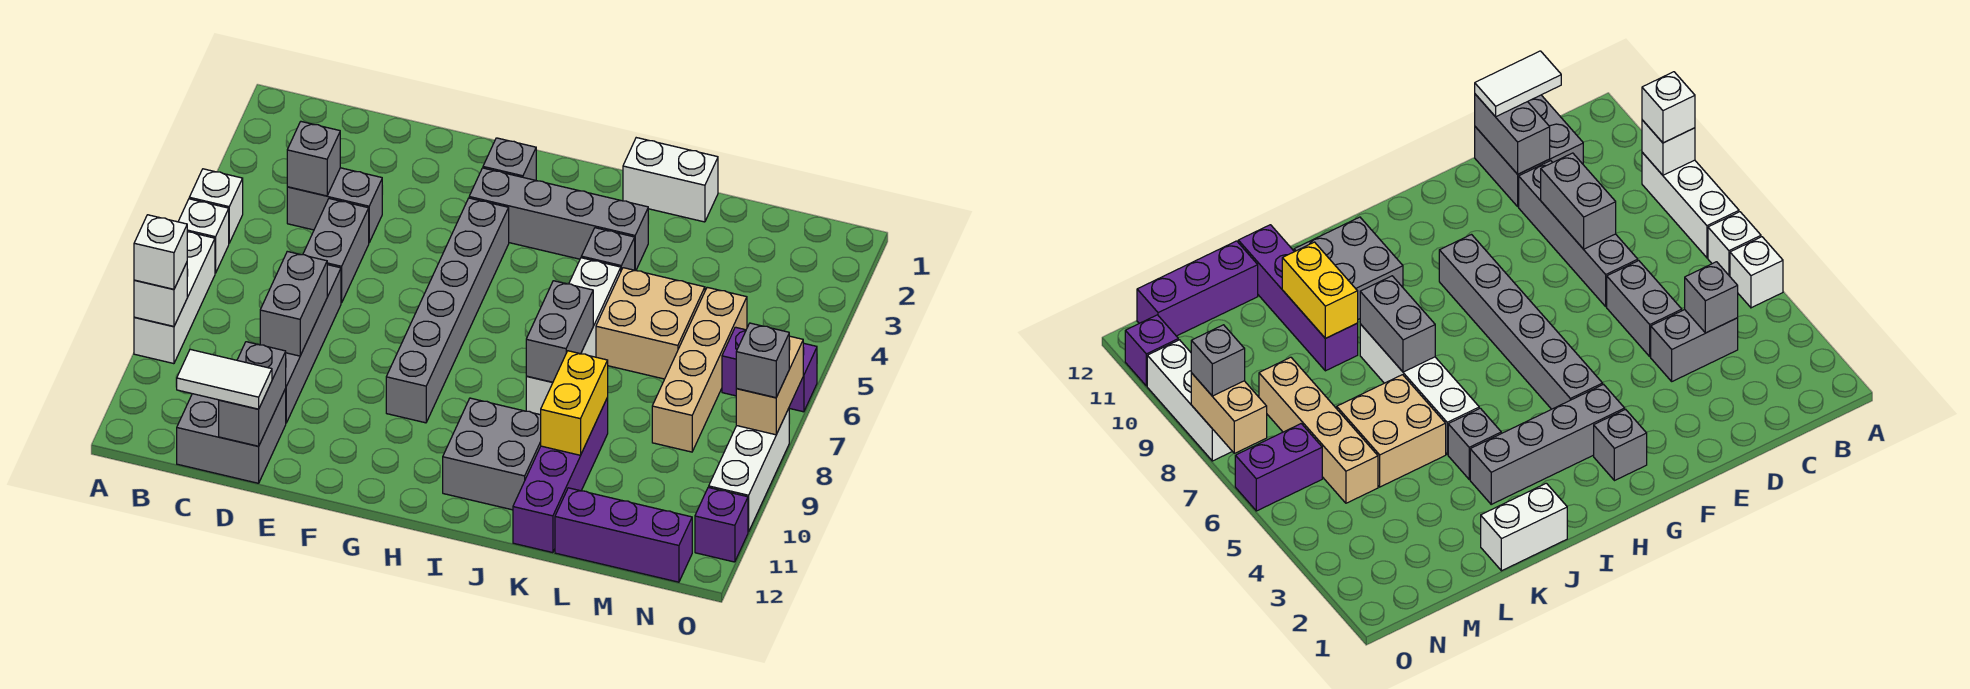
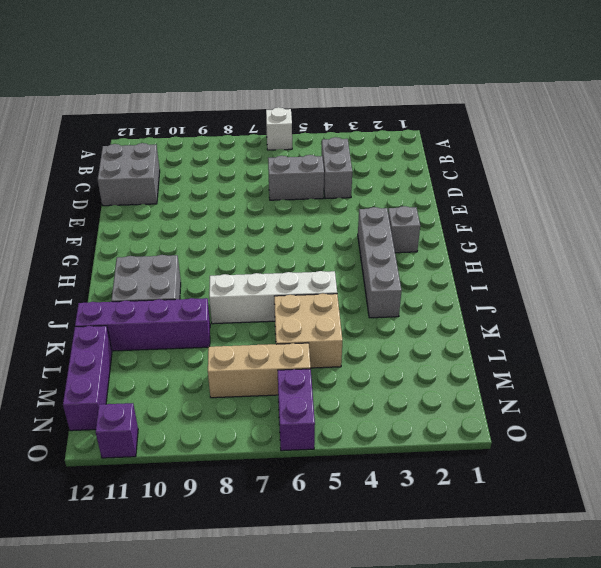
tan brick M6:M8 level 1 -> tan brick M5:M8 level 1
none -> white brick A5 level 1
none -> white brick A7:A9 level 1
none -> grey brick D7:D10 level 1
none -> grey brick G4:G9 level 1

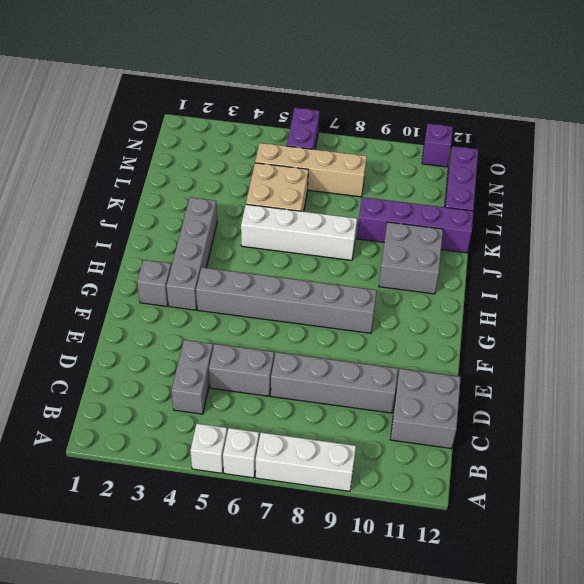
none -> white brick J1:K1 level 1
none -> grey brick J4 level 1
none -> white brick O8:O10 level 1
none -> white brick A9 level 2

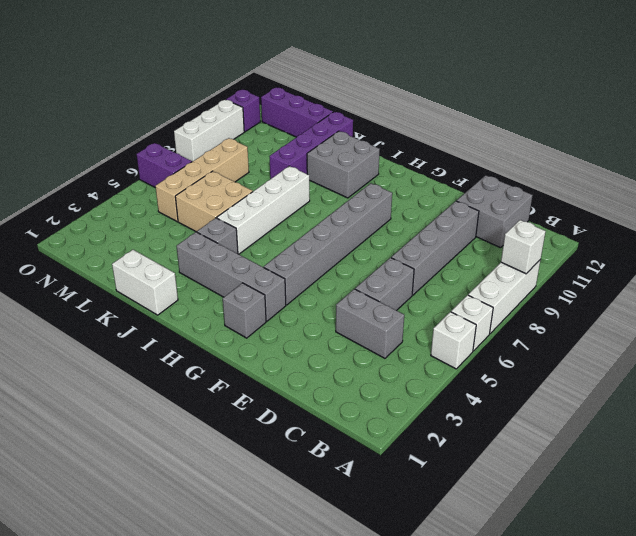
none -> grey brick C4 level 2
none -> grey brick D8:D9 level 2
none -> grey brick D11:D12 level 2
none -> grey brick J7:J8 level 2

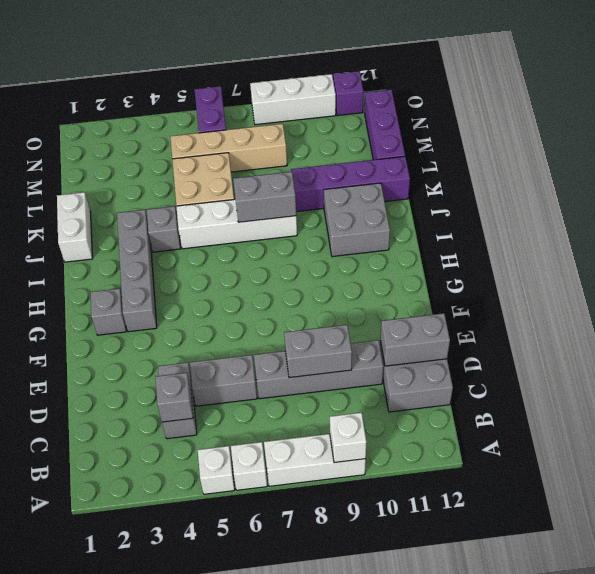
none -> grey brick G4:G9 level 1
none -> yellow brick K9:K10 level 2
none -> tan brick O7:O8 level 2
none -> white brick A9 level 3

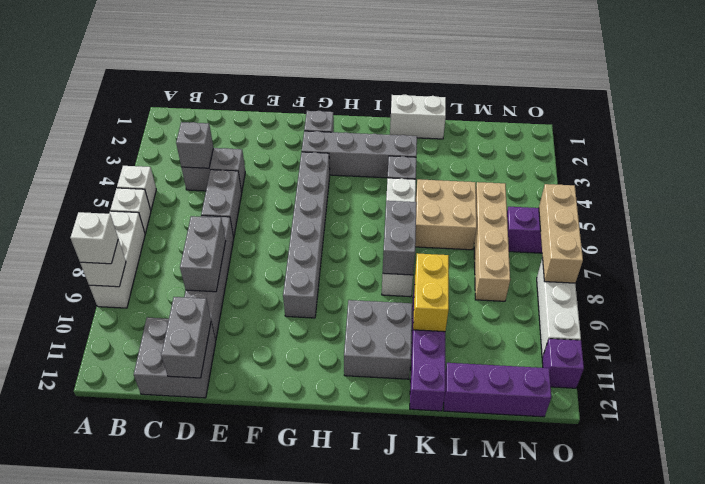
tan brick O6:O8 level 2 -> tan brick O7:O8 level 2
none -> white tile C12:D12 level 3
none -> grey brick O8 level 3

